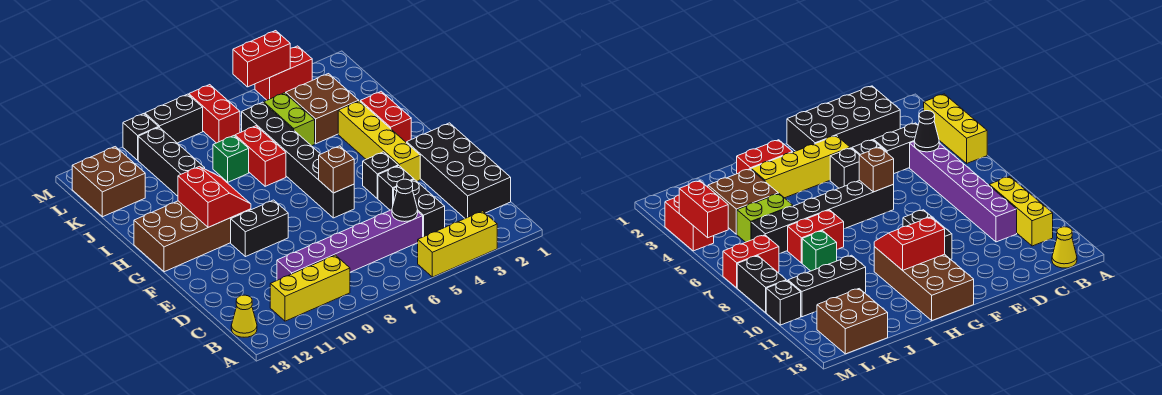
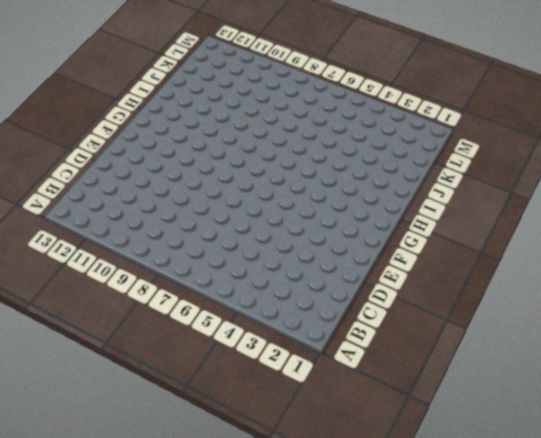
none -> yellow brick A3:A5 level 1
none -> yellow brick B9:B11 level 1
none -> yellow cone B13 level 1

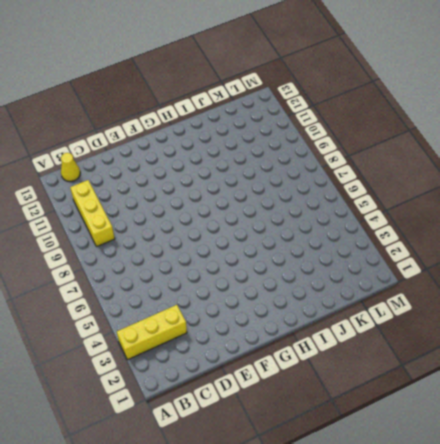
yellow brick A3:C3 level 1 -> yellow brick A3:A5 level 1
none -> black brick C1:F2 level 1
none -> black brick C4:D4 level 1
none -> purple brick C5:C10 level 1

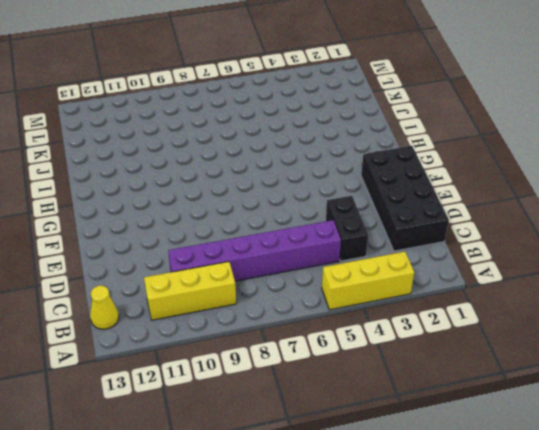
none -> black brick E4 level 1
none -> yellow brick F3:I3 level 1
none -> black brick F4 level 1

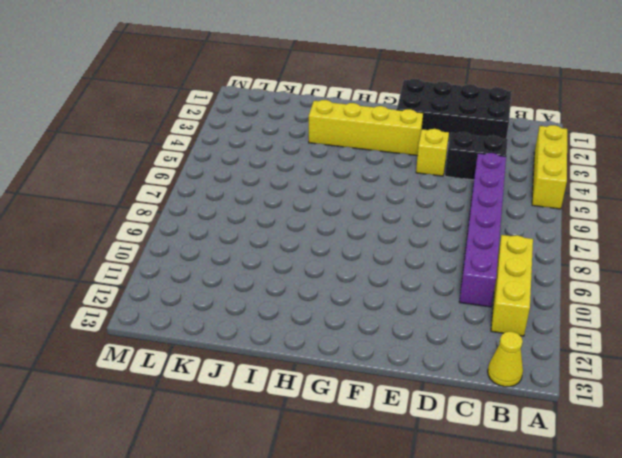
yellow brick E4 level 1 -> black brick E4 level 1
none -> black brick F4 level 1
none -> black brick F6:K6 level 1
none -> black brick F9:F10 level 1

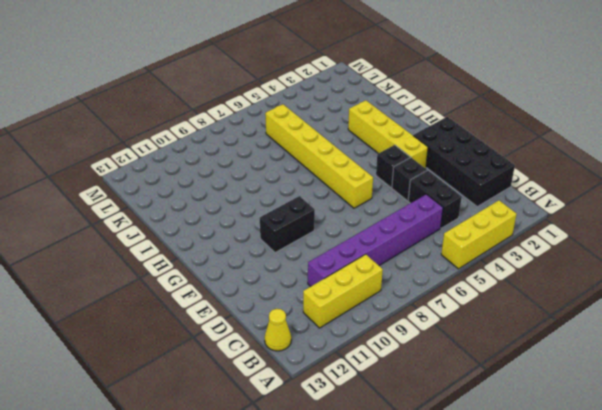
yellow brick F6:K6 level 1 -> black brick F6:K6 level 1
none -> brown brick G10:H13 level 1
none -> red brick H2:I2 level 1
none -> red brick I7:J7 level 1

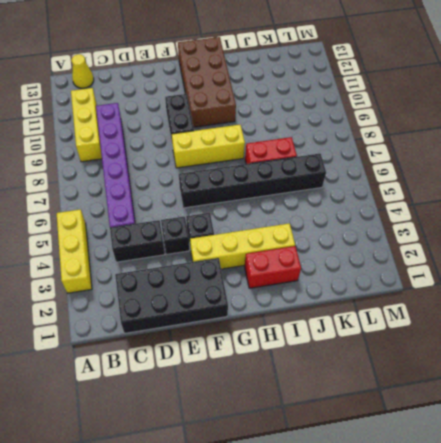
yellow brick F8:H8 level 1 -> none
none -> brown brick J3:K4 level 1
none -> lime brick J5:K5 level 1
none -> green brick J8 level 1

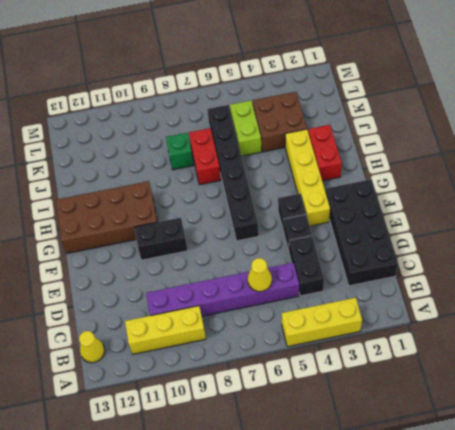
yellow cone C6 level 2 -> none
none -> black brick J10:L10 level 1
none -> brown brick K12:L13 level 1
none -> red brick L7:M7 level 1

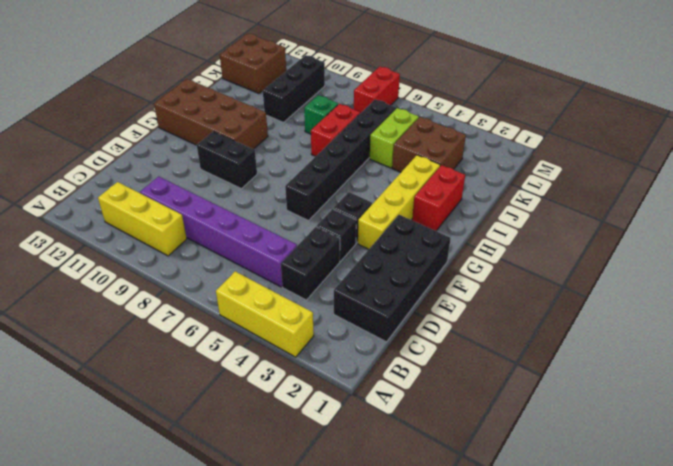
none -> yellow cone B13 level 1
none -> red brick M3:M4 level 1
none -> black brick M8:M9 level 1

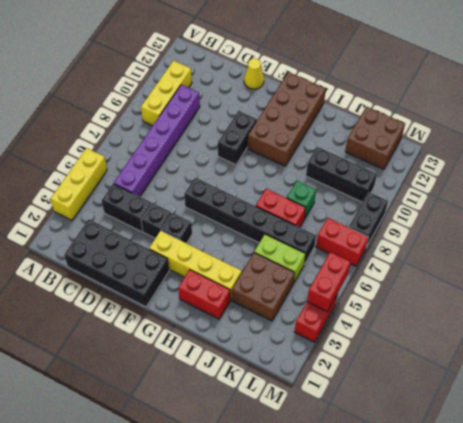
yellow cone E13 level 1 -> yellow cone B13 level 1
none -> black brick M10 level 1
none -> black cone C5 level 2
none -> brown brick F6 level 2

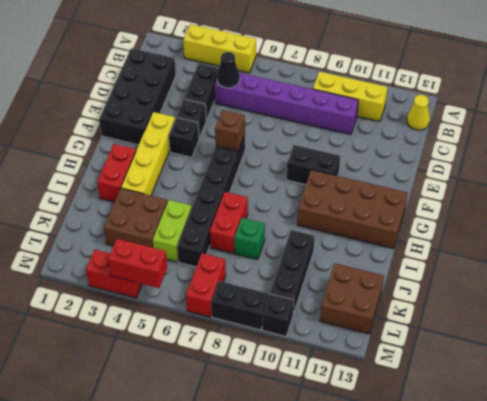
none -> red slope G10:H11 level 2 top 11

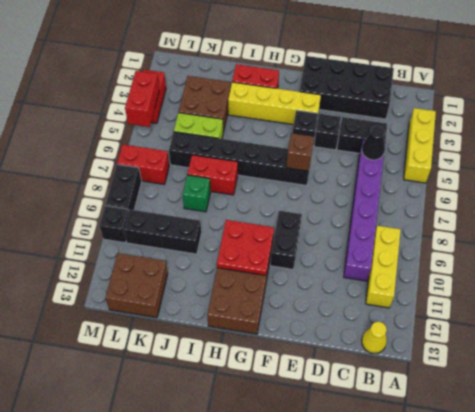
red plate G10:H11 level 2 -> red slope G10:H11 level 2 top 11

